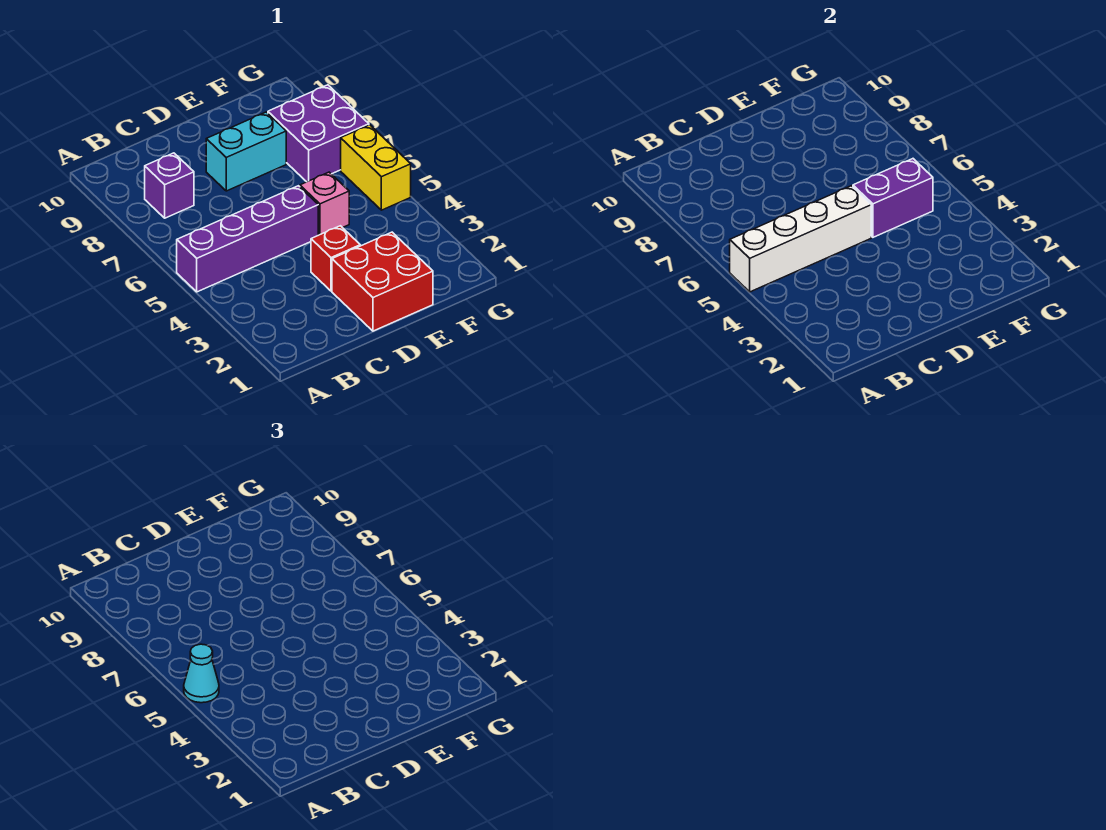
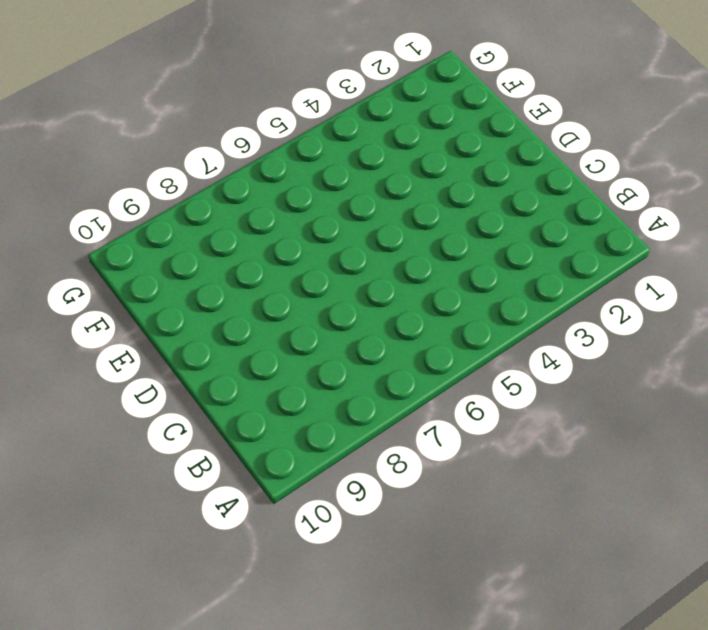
none -> purple brick A5:D5 level 1
none -> purple brick B8 level 1

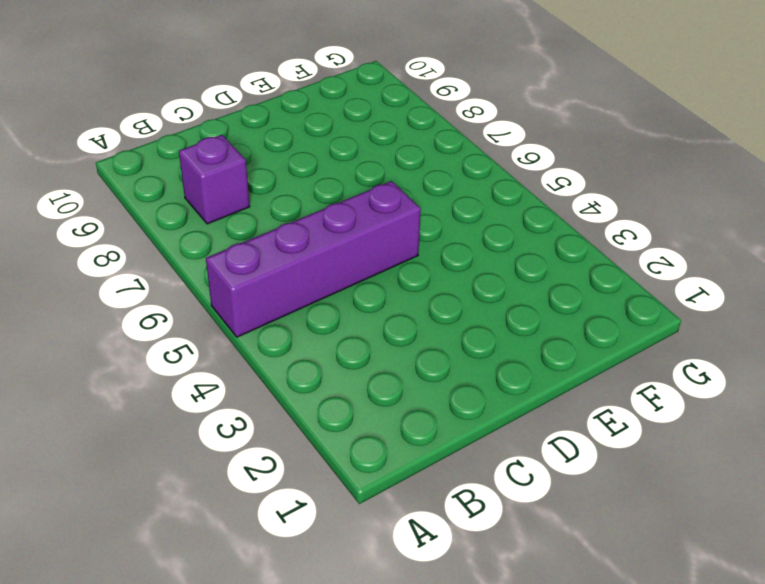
none -> red brick D1:E2 level 1
none -> red brick D3 level 1

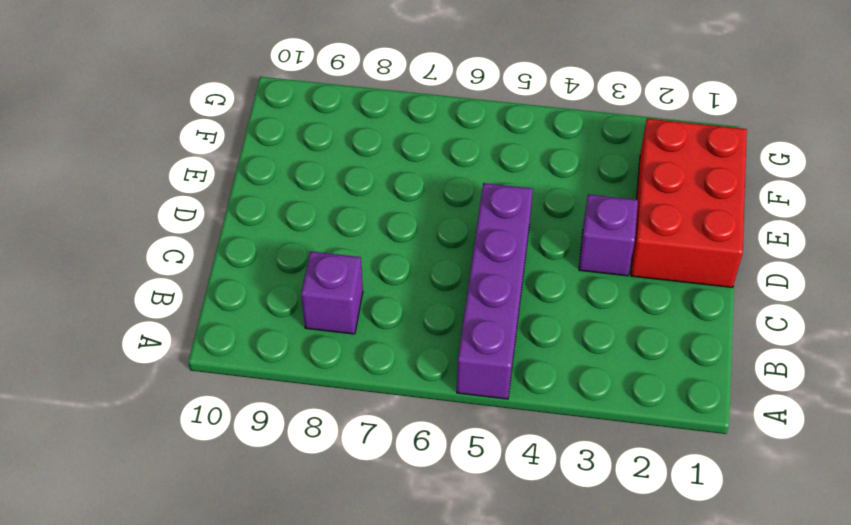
red brick D1:F2 level 1 -> red brick D1:E2 level 1
purple brick D3 level 1 -> red brick D3 level 1
none -> cyan brick D8:E8 level 1
none -> pink brick E5 level 1

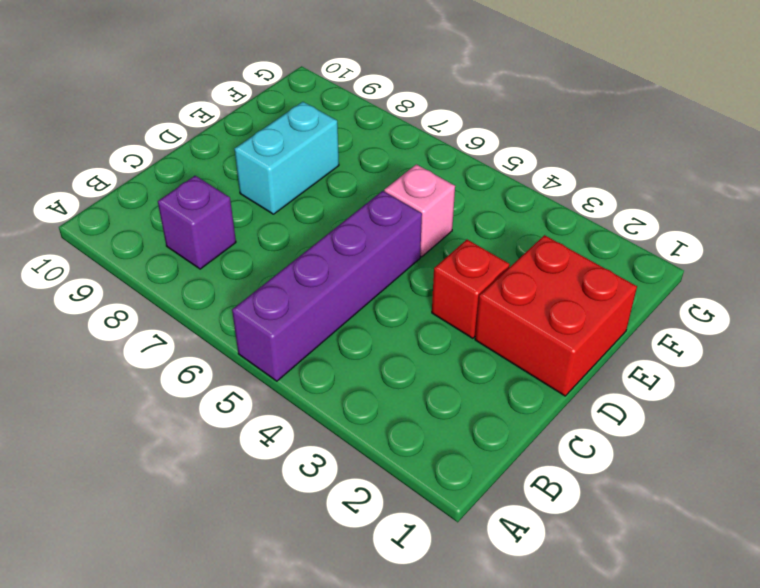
none -> purple brick F7:G8 level 1
none -> yellow brick G5:G6 level 1

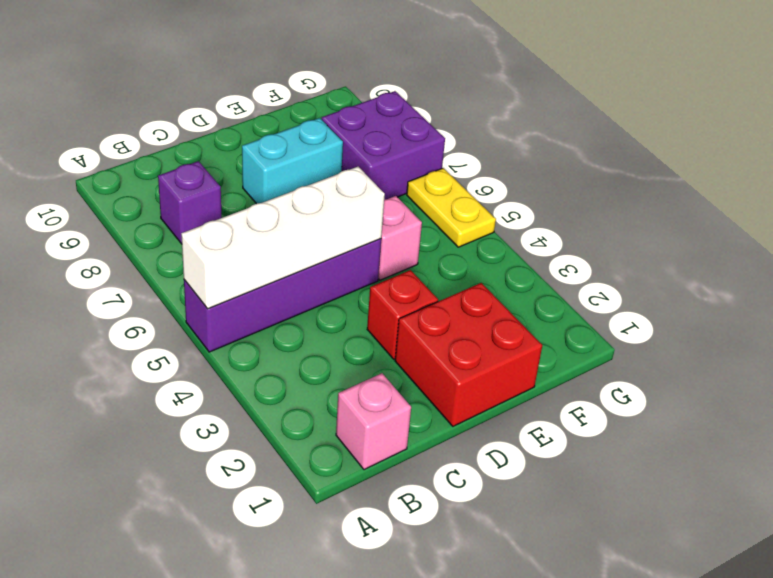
pink brick B1 level 1 -> none
yellow plate G5:G6 level 1 -> yellow brick G5:G6 level 1
none -> purple brick E5:F5 level 2
none -> cyan cone A5 level 3

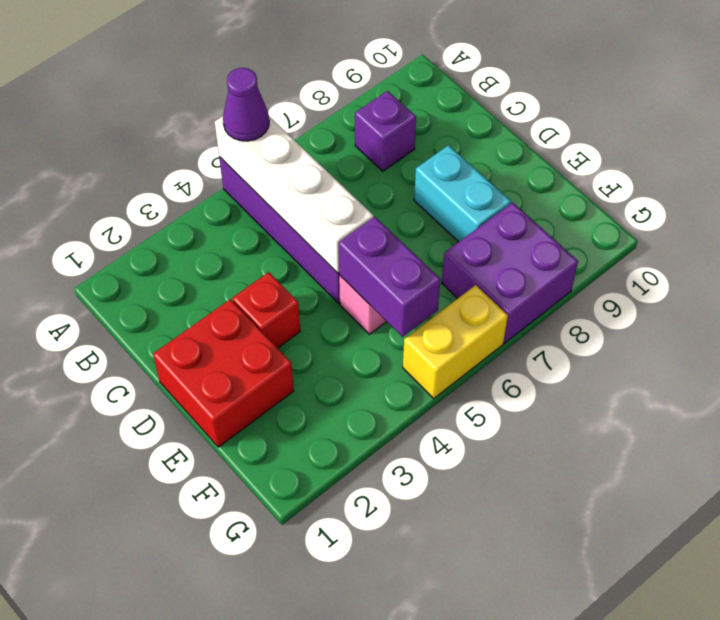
purple cone A5 level 3 -> cyan cone A5 level 3

